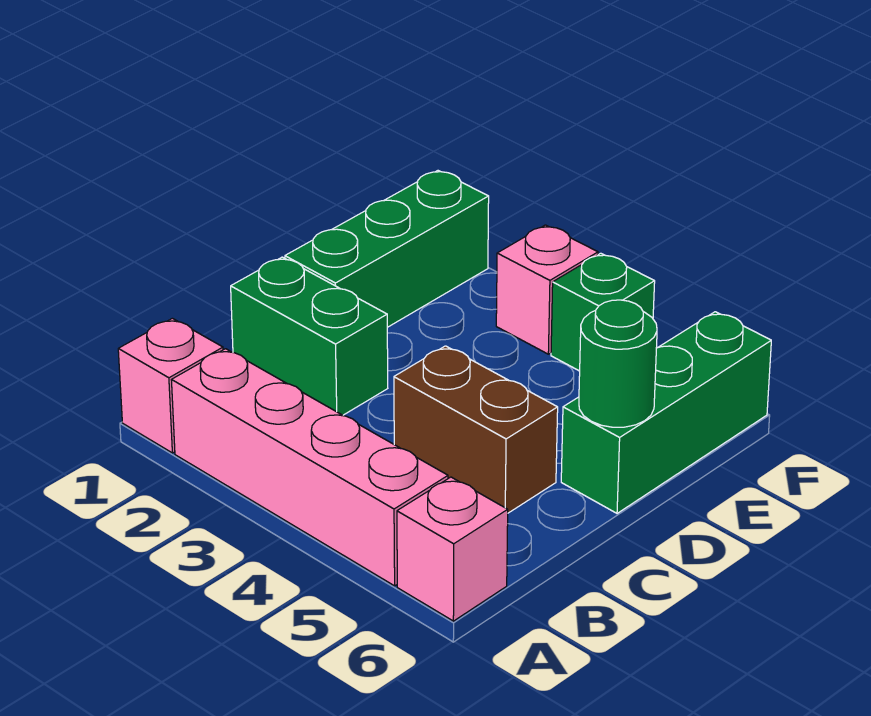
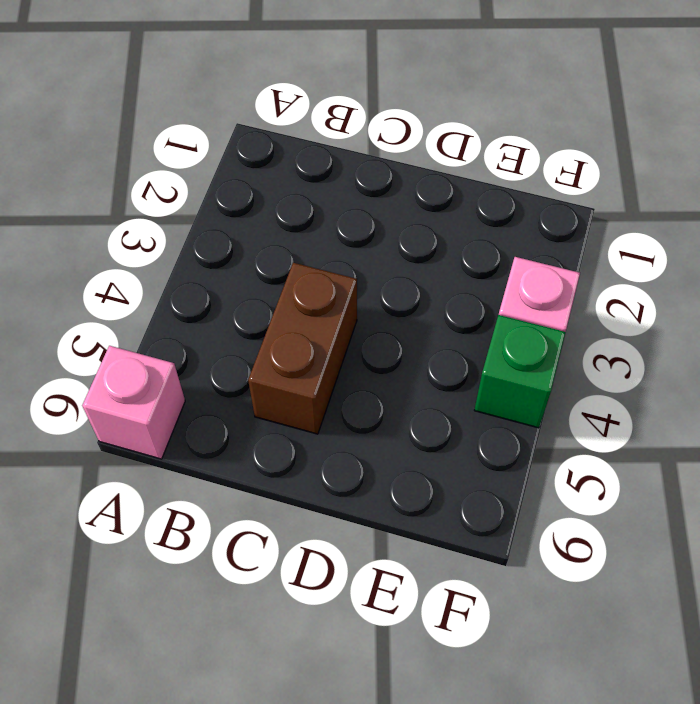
none -> pink brick A1 level 1
none -> pink brick A2:A5 level 1

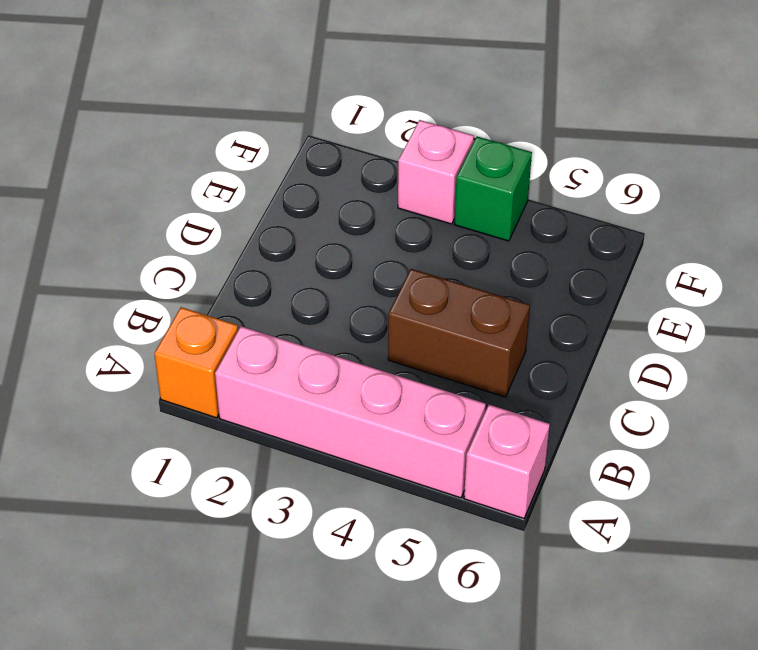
orange brick A1 level 1 -> pink brick A1 level 1
none -> green brick C1:C2 level 1
none -> green brick D1:F1 level 1

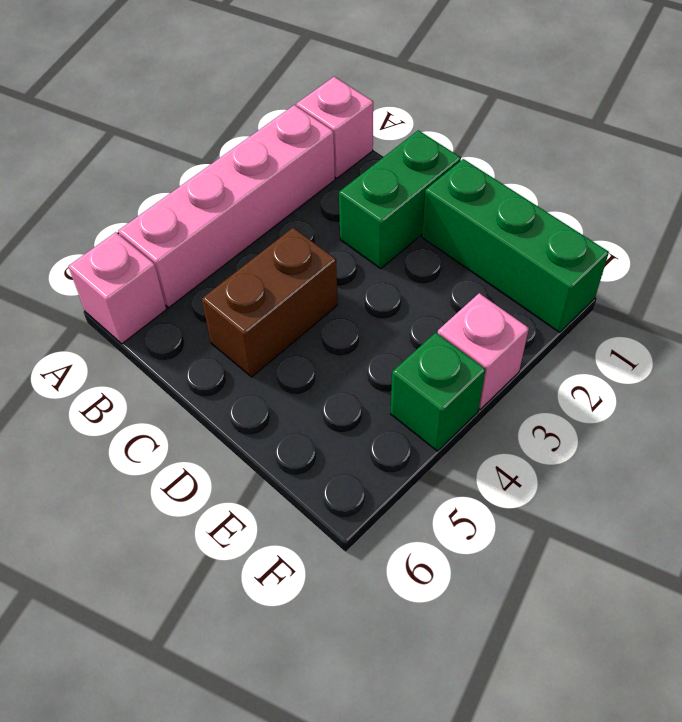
none -> green brick D6:F6 level 1
none -> green round brick D6 level 2

